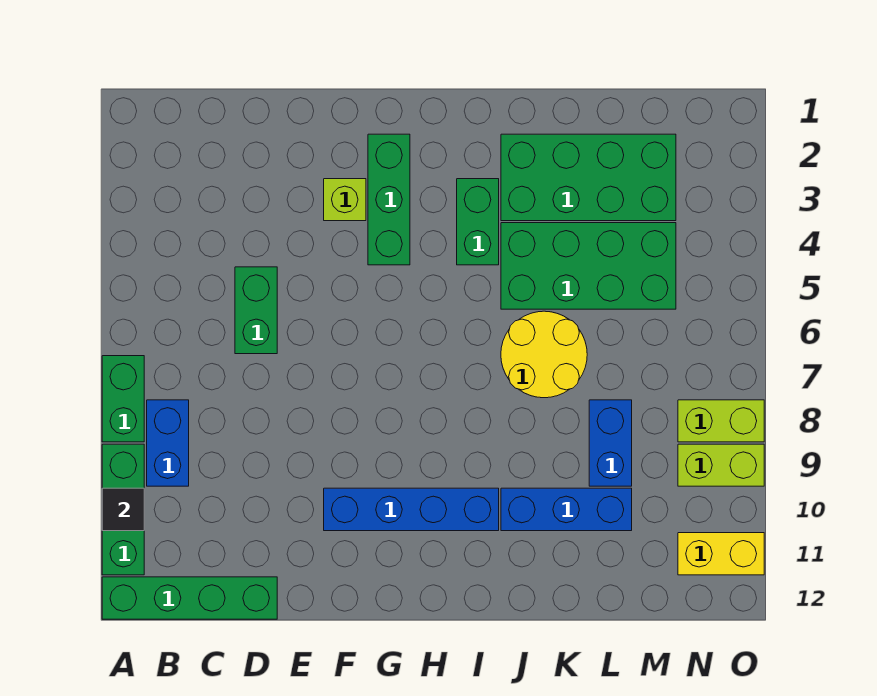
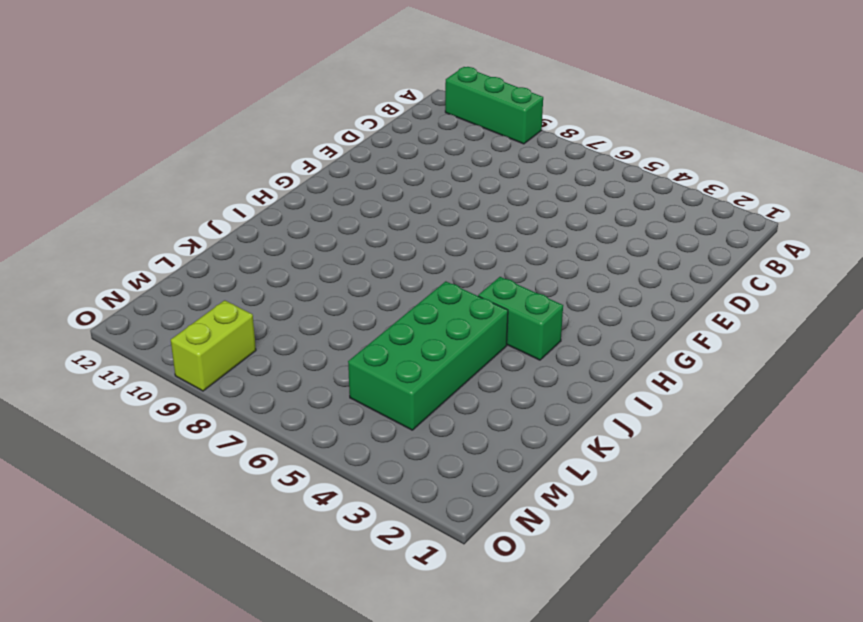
none -> green brick A7:A8 level 1
none -> green brick A12:D12 level 1
none -> blue brick B8:B9 level 1

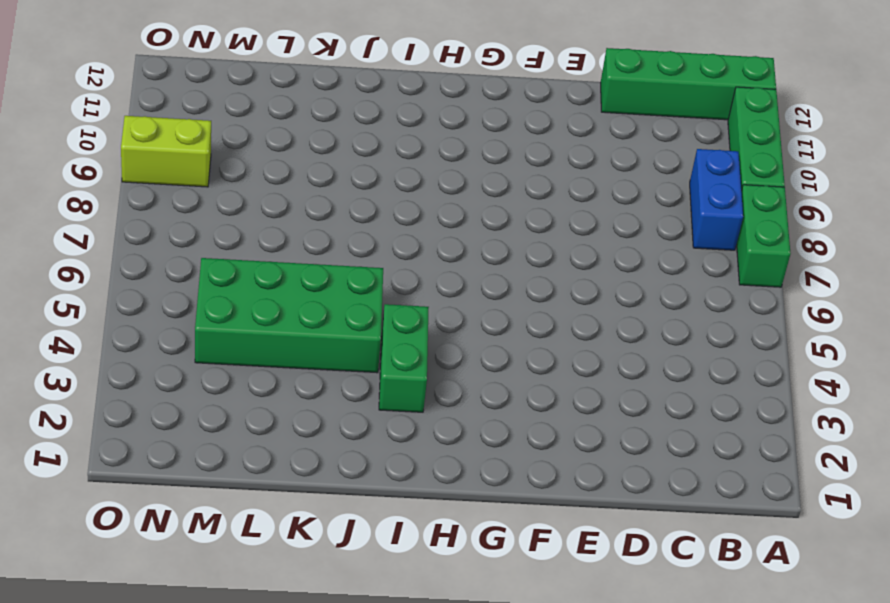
none -> green brick D5:D6 level 1
none -> lime brick F3 level 1
none -> blue brick F10:I10 level 1

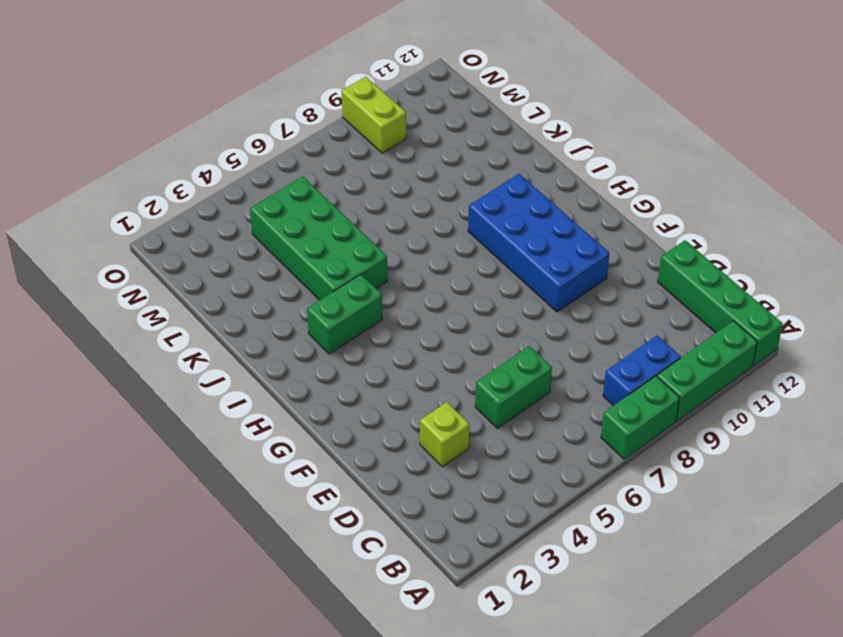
lime brick D3 level 1 -> lime brick F3 level 1
blue brick F9:I10 level 1 -> blue brick F10:I10 level 1
none -> green brick G2:G4 level 1
none -> green brick J2:M3 level 1
none -> yellow round brick J6:K7 level 1

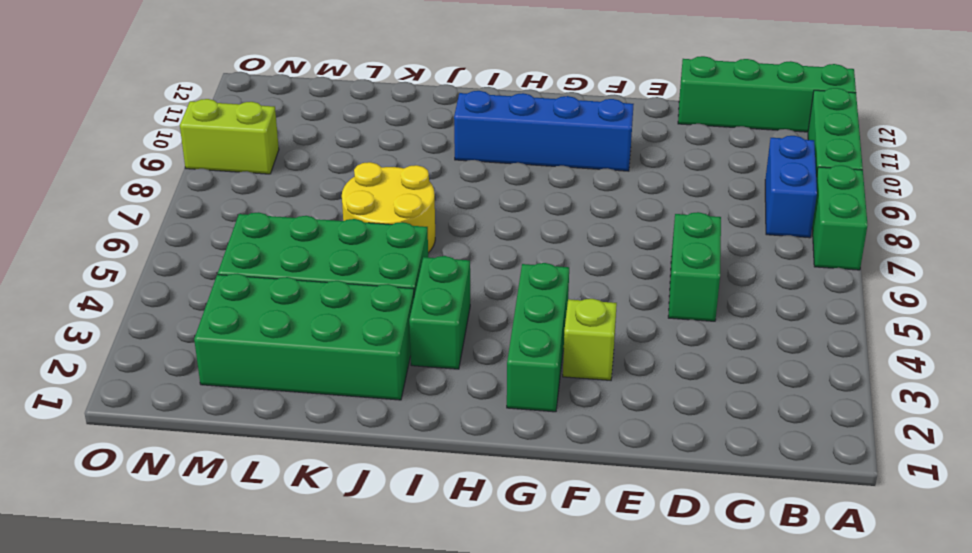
none -> blue brick J10:L10 level 1
none -> blue brick L8:L9 level 1
none -> lime brick N8:O8 level 1

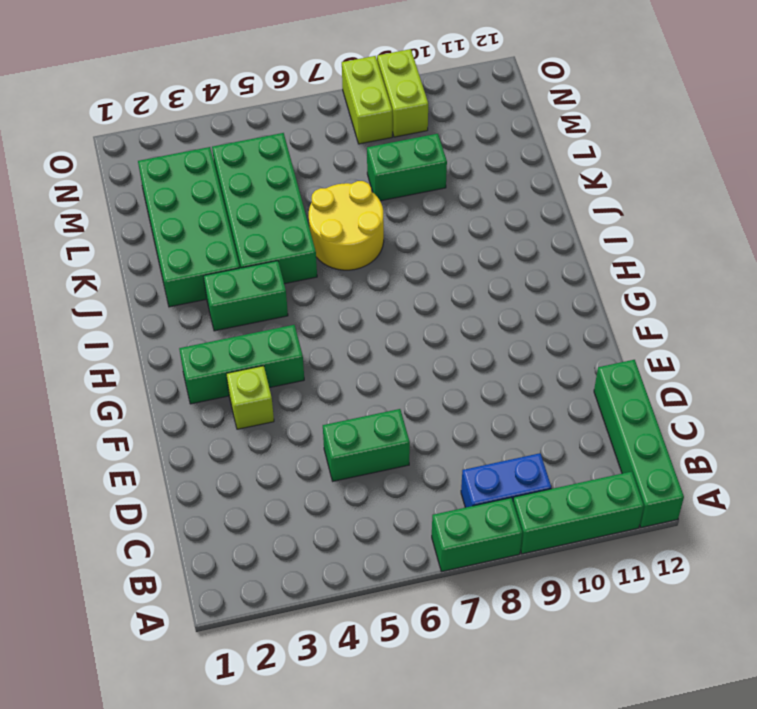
green brick L8:L9 level 1 -> blue brick L8:L9 level 1
none -> blue brick F10:I10 level 1
none -> blue brick J10:L10 level 1
none -> yellow brick N11:O11 level 1

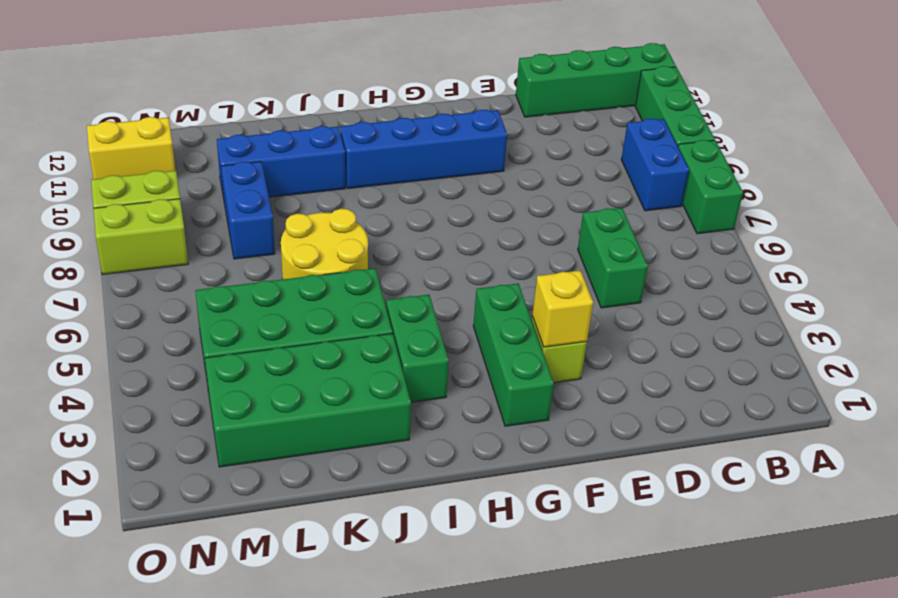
yellow brick F3 level 2 -> none
none -> black tile A10 level 2

